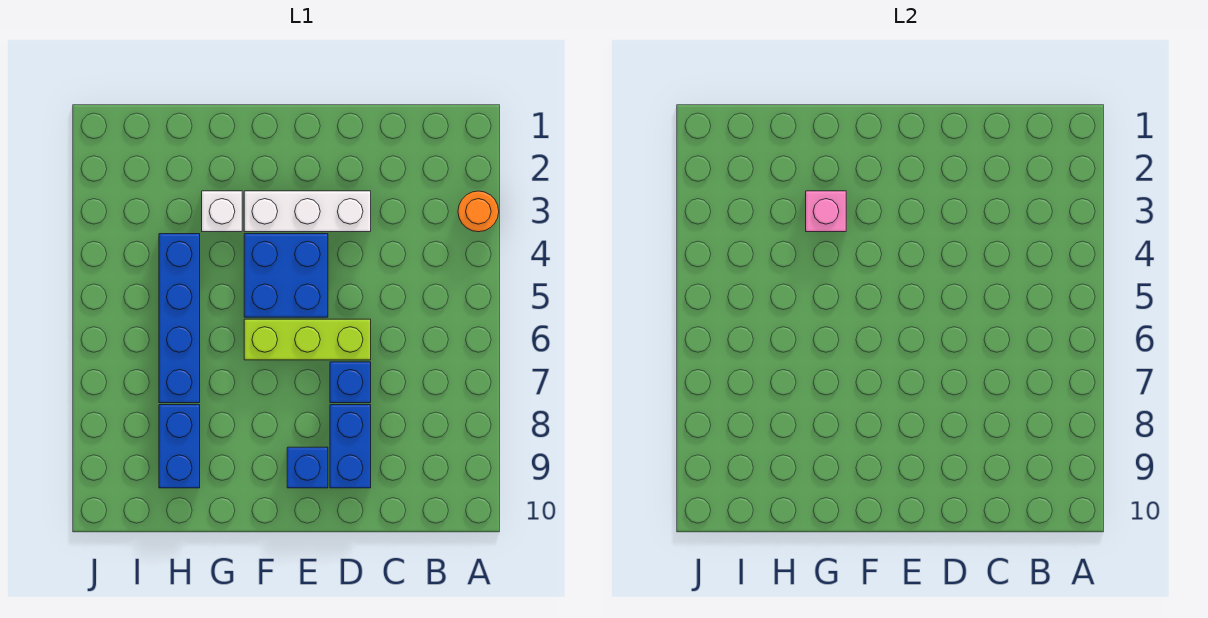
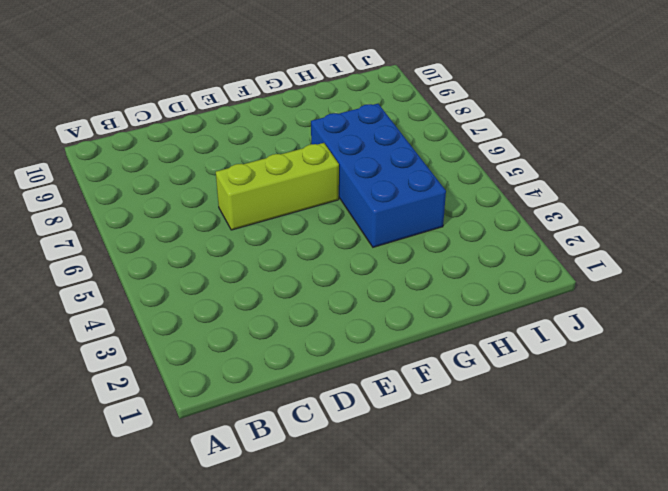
blue brick G4:H7 level 1 -> blue brick H4:H7 level 1
none -> orange round brick A3 level 1
none -> white brick D3:F3 level 1

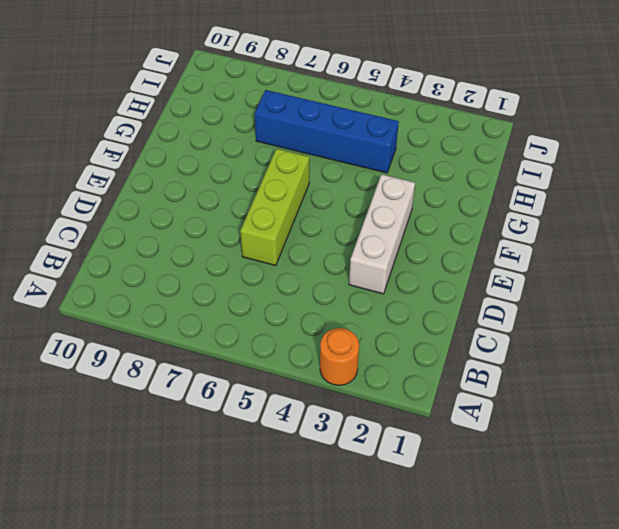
none -> blue brick D7 level 1
none -> blue brick D8:D9 level 1

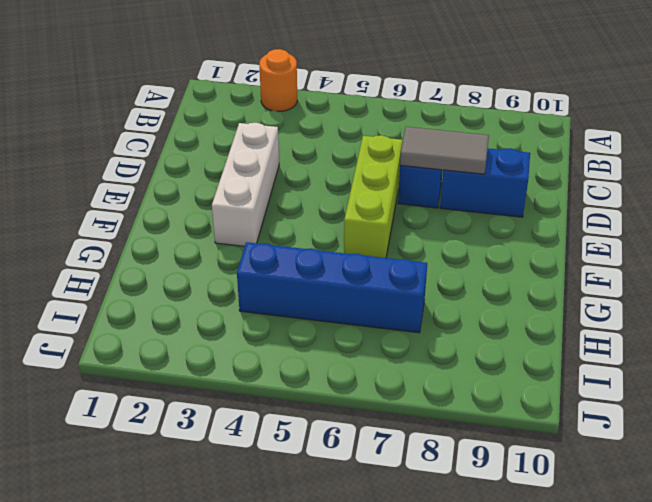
grey tile D7:D8 level 2 -> none
none -> blue brick E4:F5 level 1
none -> blue brick E9 level 1

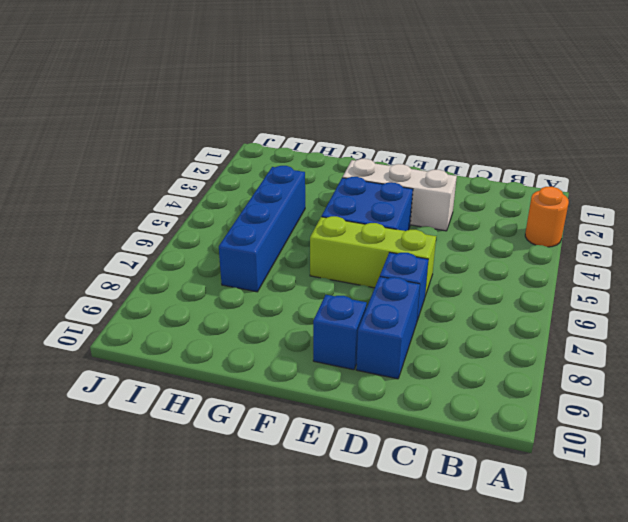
none -> white brick G3 level 1
none -> blue brick H8:H9 level 1

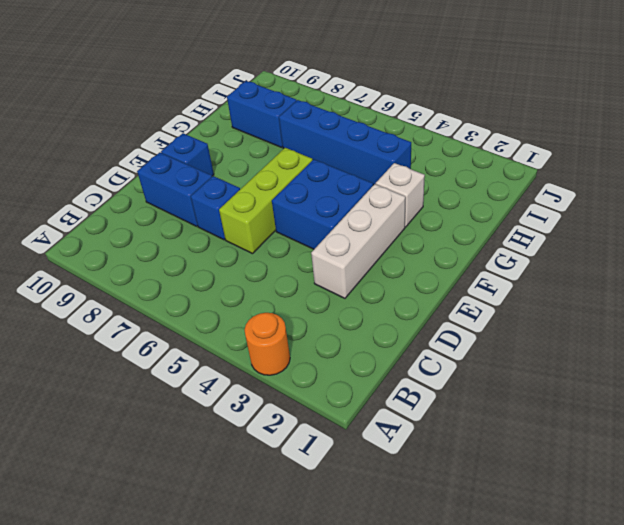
none -> pink brick G3 level 2

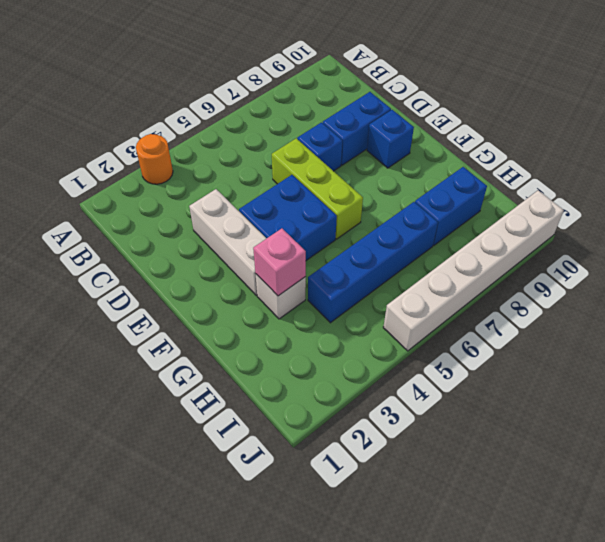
white brick J5:J10 level 1 -> none

